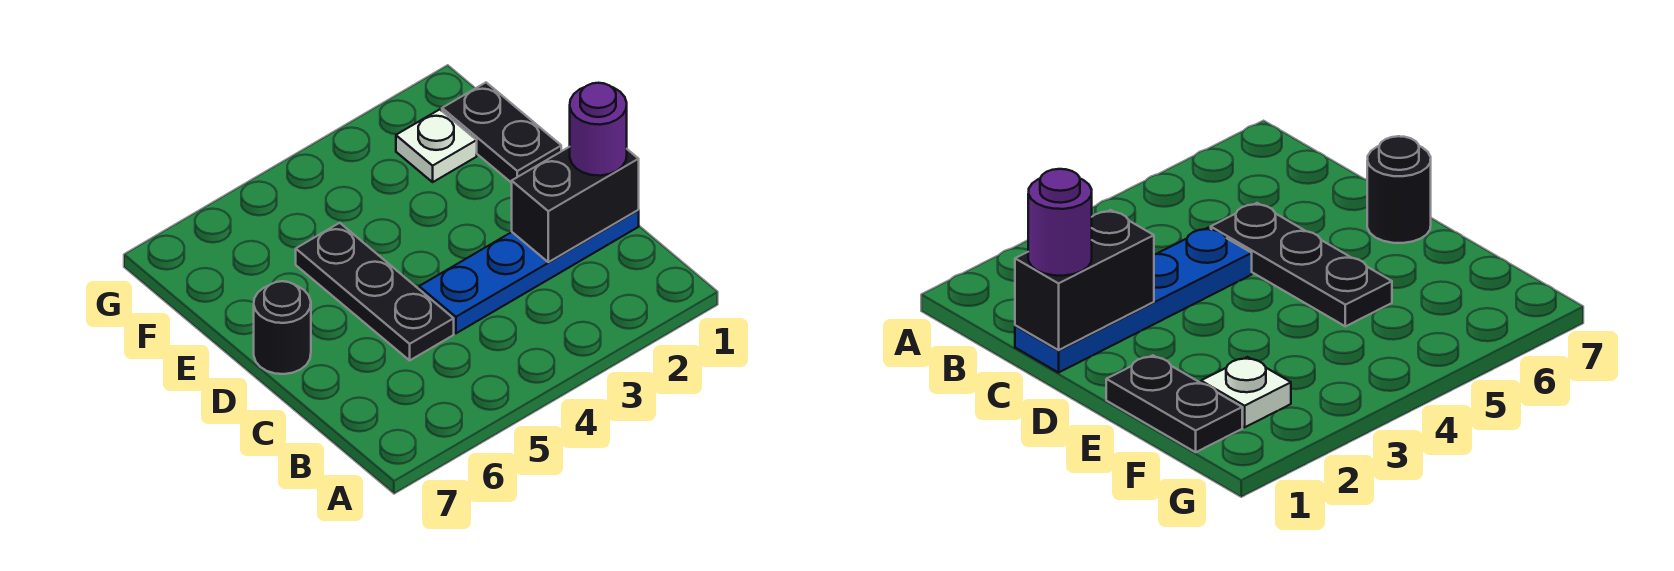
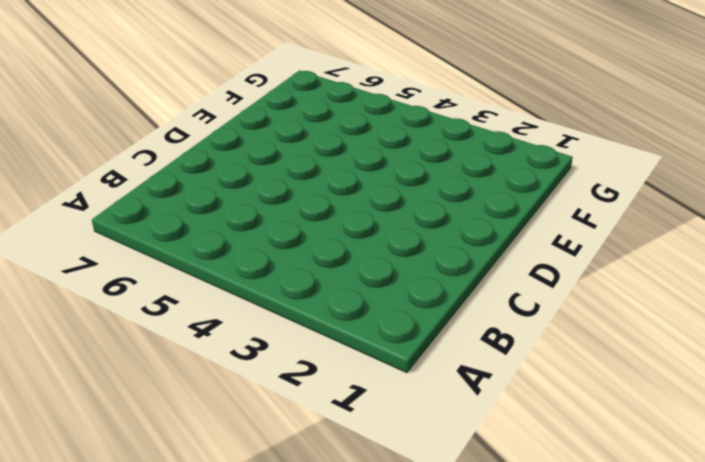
none -> blue plate C1:C4 level 1
none -> black plate C5:E5 level 1

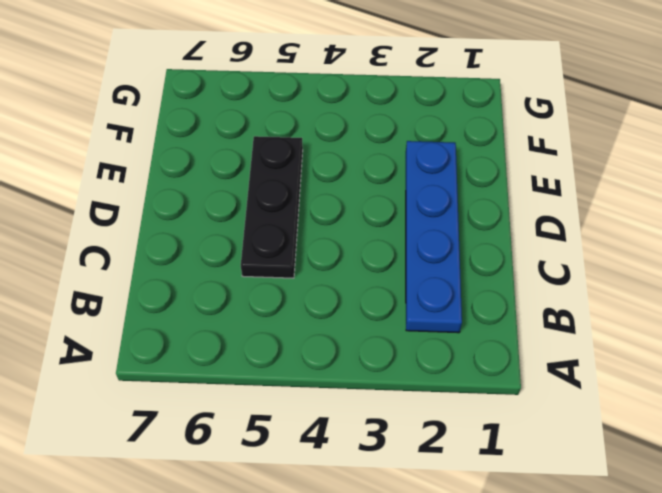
blue plate B2:E2 level 1 -> blue plate C1:C4 level 1
none -> black round brick D7 level 1
none -> black plate E1:F1 level 1

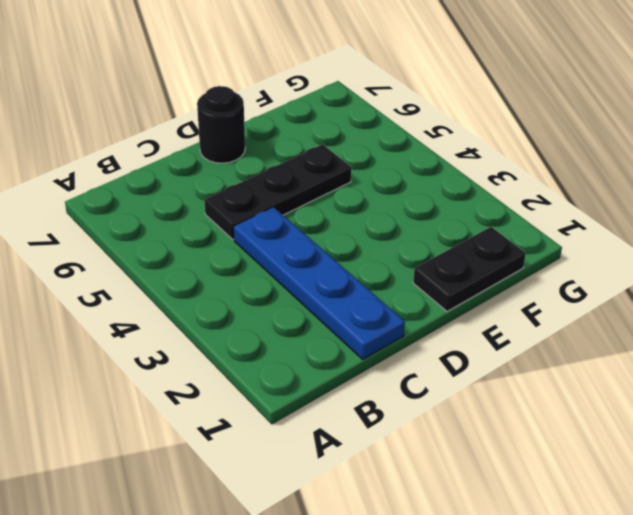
none -> white plate F2 level 1
none -> black brick C1:C2 level 2

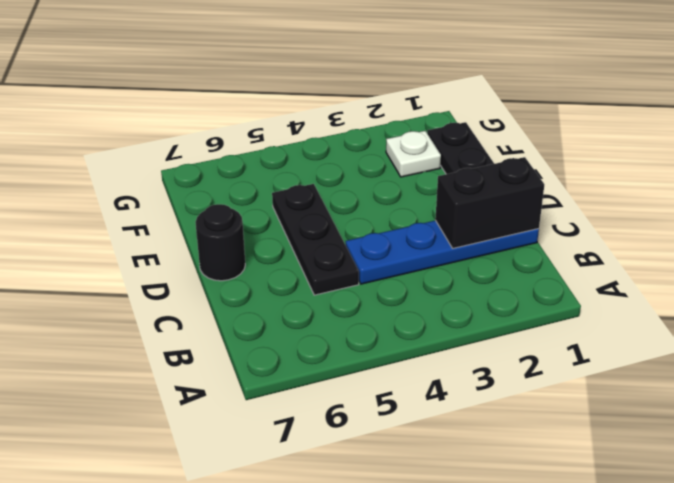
none -> purple round brick C1 level 3

